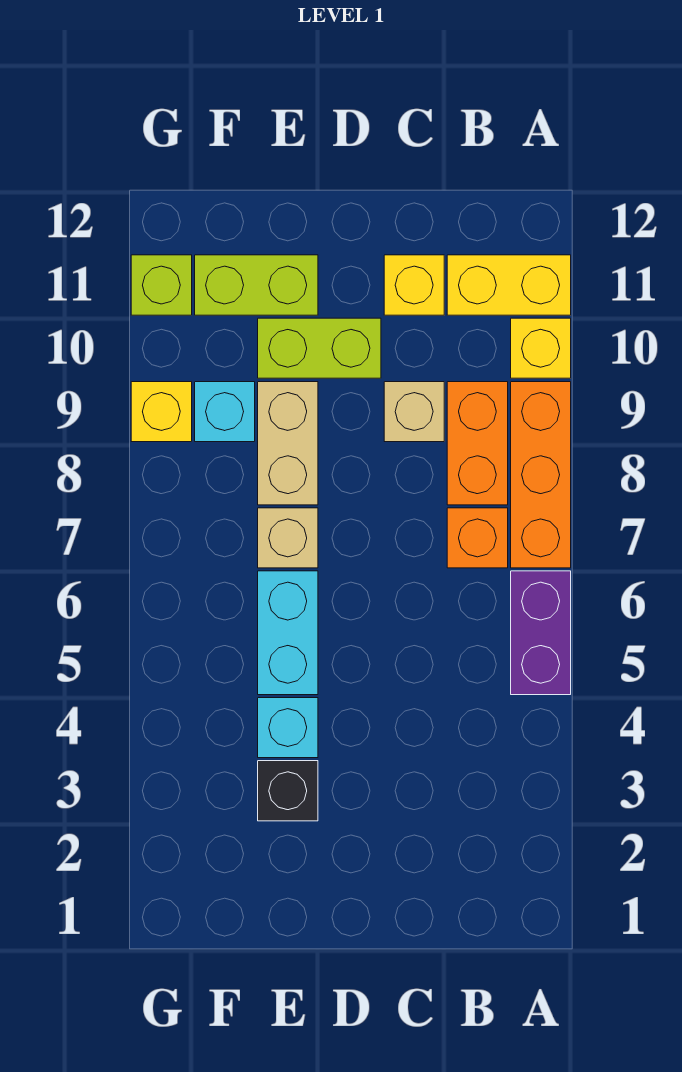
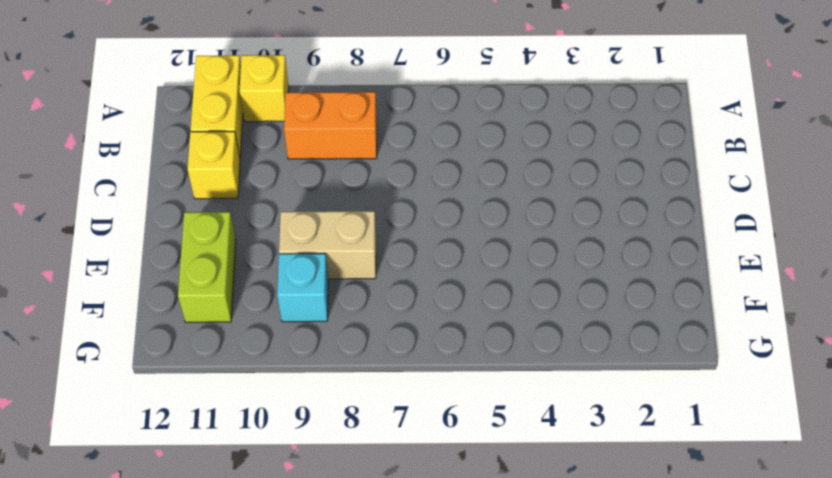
none -> purple brick A5:A6 level 1
none -> orange brick A7:A9 level 1
none -> orange brick B7 level 1

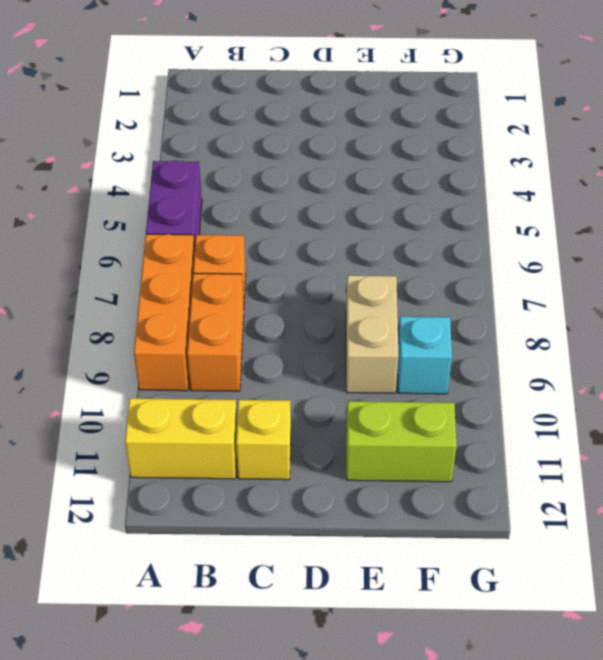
none -> yellow brick A10 level 1
none -> tan brick C9 level 1
none -> lime brick D10:E10 level 1

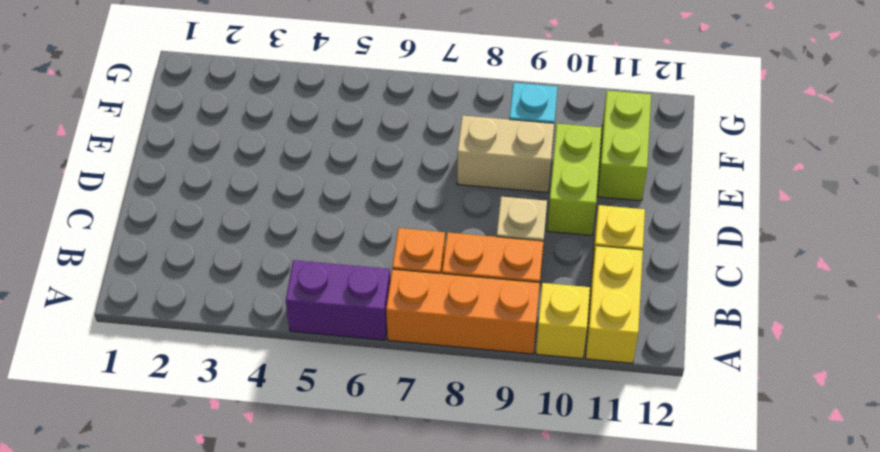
none -> black brick E3 level 1
none -> cyan brick E4 level 1
none -> cyan brick E5:E6 level 1

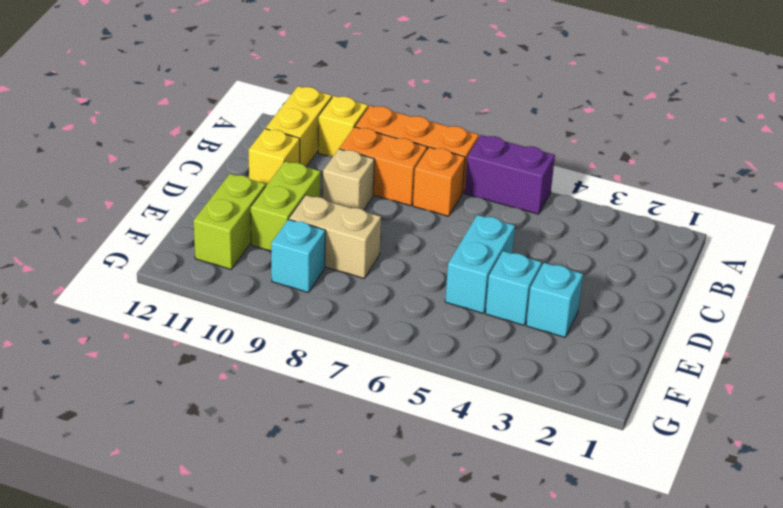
cyan brick D5:E5 level 1 -> cyan brick E5:E6 level 1
cyan brick E3 level 1 -> black brick E3 level 1
none -> tan brick E7 level 1
none -> yellow brick G9 level 1
none -> lime brick G11 level 1

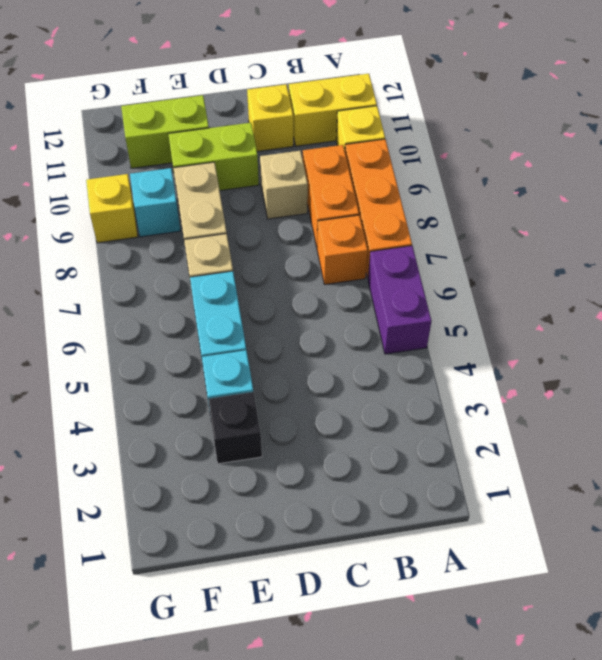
none -> lime brick G11 level 1

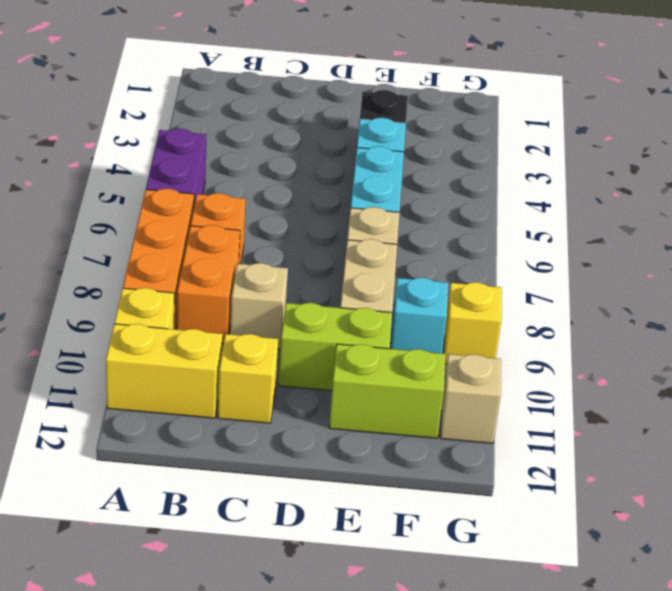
tan brick G11 level 1 -> lime brick G11 level 1

